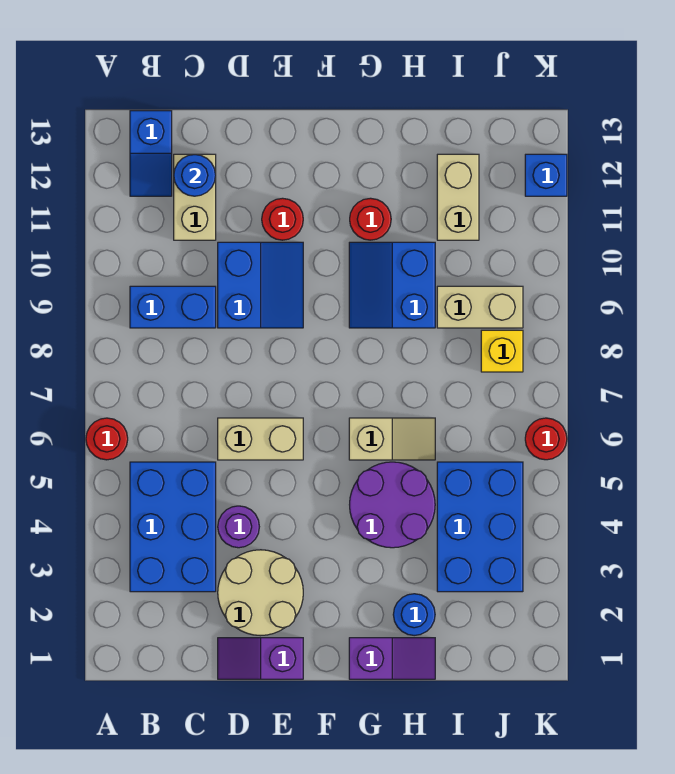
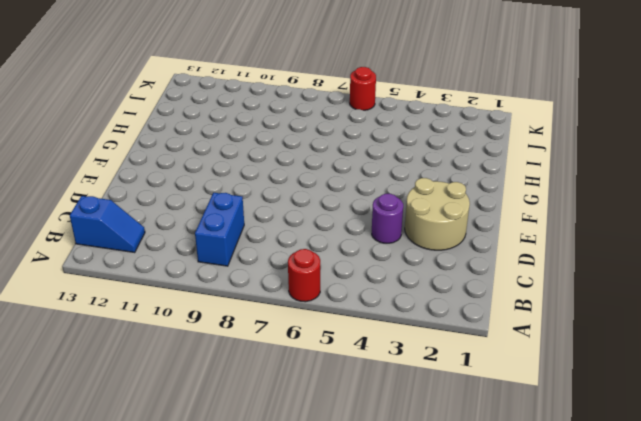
none -> blue brick B3:C5 level 1
none -> tan brick C11:C12 level 1
none -> purple slope D1:E1 level 1 top E

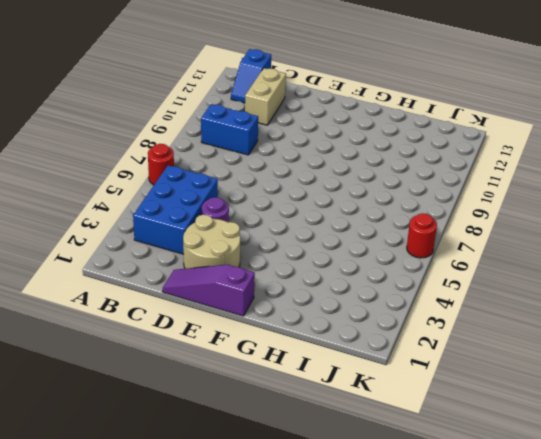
purple slope D1:F1 level 1 top F -> purple slope D1:E1 level 1 top E
none -> tan brick D6:E6 level 1
none -> blue slope D9:E10 level 1 top D
none -> red round brick E11 level 1

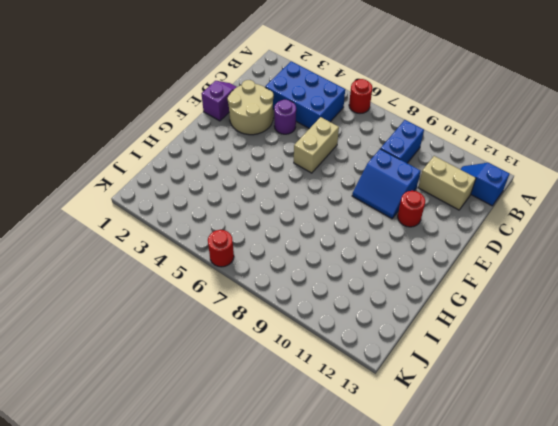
none -> purple slope G1:H1 level 1 top G
none -> purple round brick G4:H5 level 1
none -> tan slope G6:H6 level 1 top G

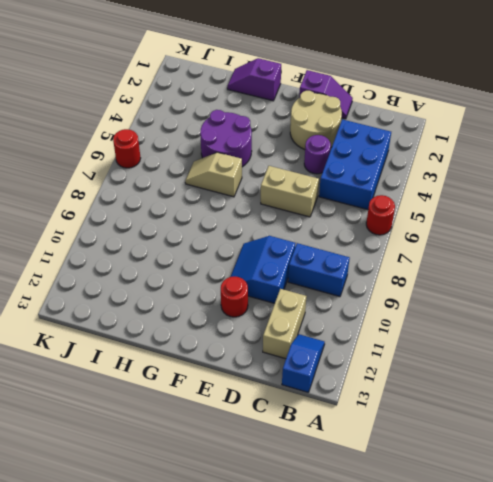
none -> blue slope G9:H10 level 1 top H
none -> red round brick G11 level 1
none -> blue round brick H2 level 1

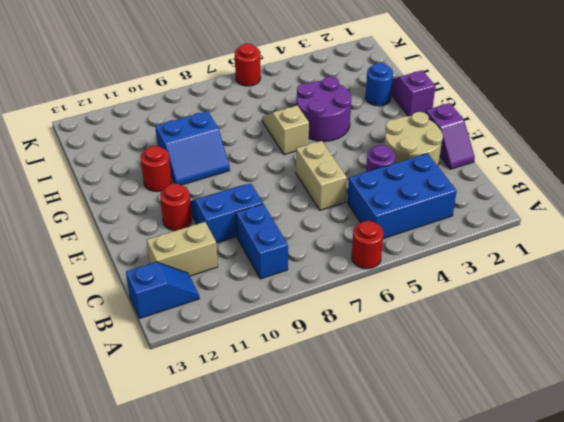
none -> blue brick I3:J5 level 1
none -> tan brick I9:J9 level 1
none -> tan brick I11:I12 level 1

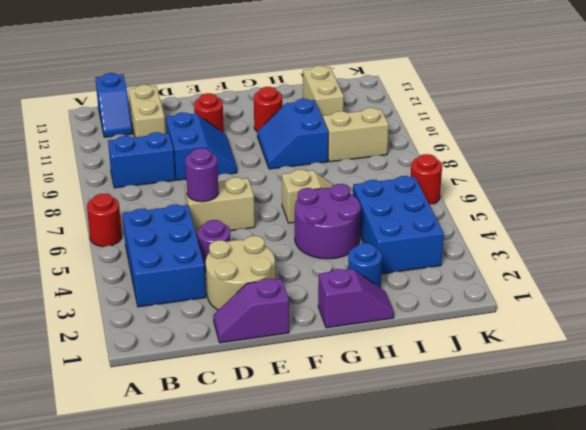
purple round brick D6 level 2 -> none
none -> yellow brick J8 level 1
none -> blue brick K12 level 1
none -> blue round brick C12 level 2

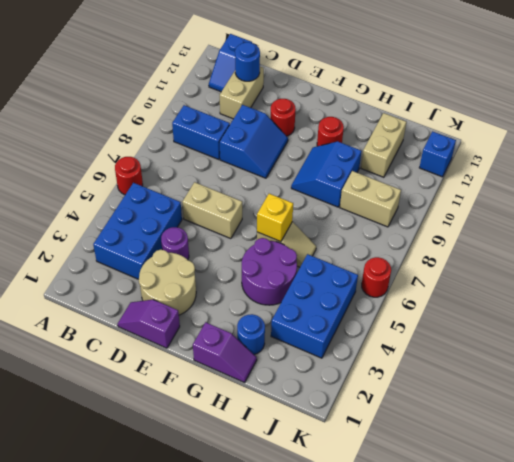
yellow brick G6 level 2 -> yellow brick J8 level 1

